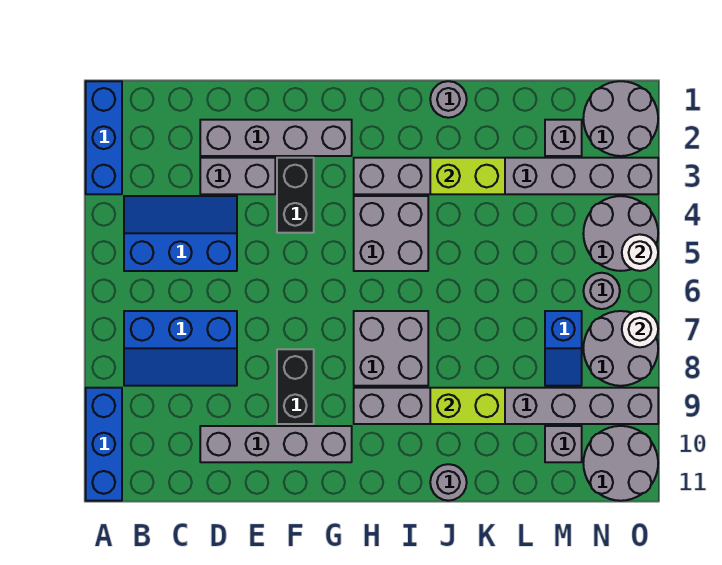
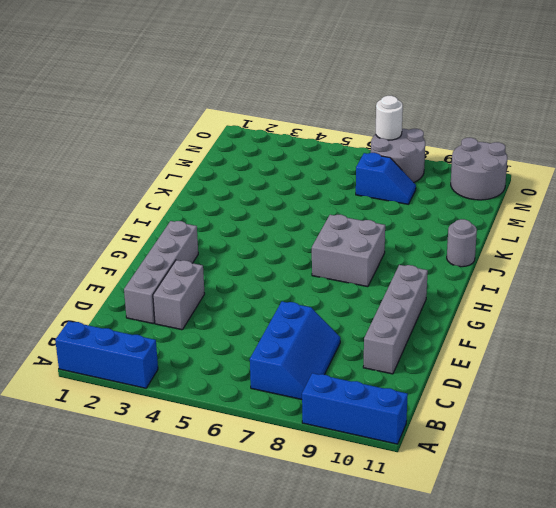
none -> blue slope B4:D5 level 1 top 5
none -> black brick F3:F4 level 1
none -> black brick F8:F9 level 1

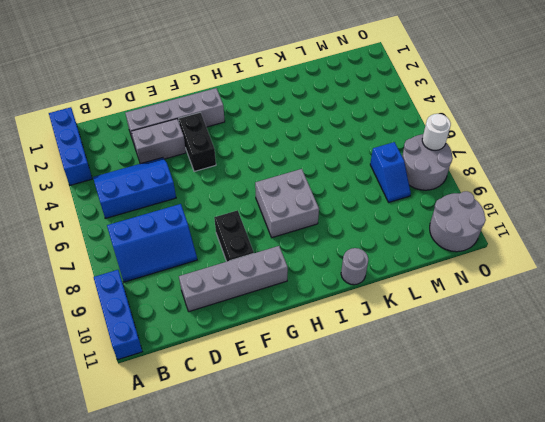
none -> grey brick H3:O3 level 1
none -> grey brick H4:I5 level 1
none -> grey brick H9:O9 level 1

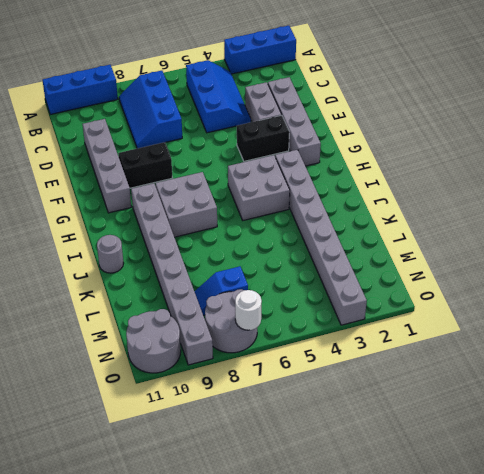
none -> grey round brick J1 level 1
none -> grey brick M2 level 1
none -> grey brick M10 level 1

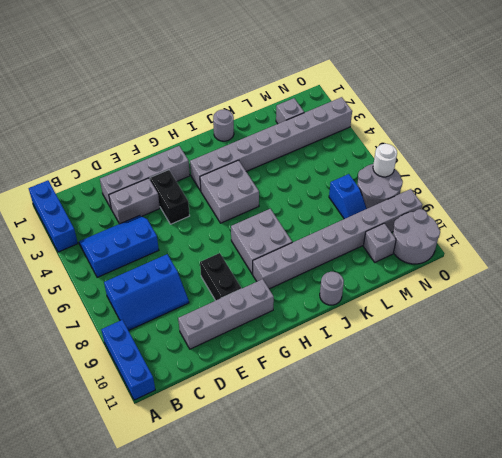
none -> grey round brick N1:O2 level 1
none -> grey round brick N4:O5 level 1
none -> grey round brick N6 level 1

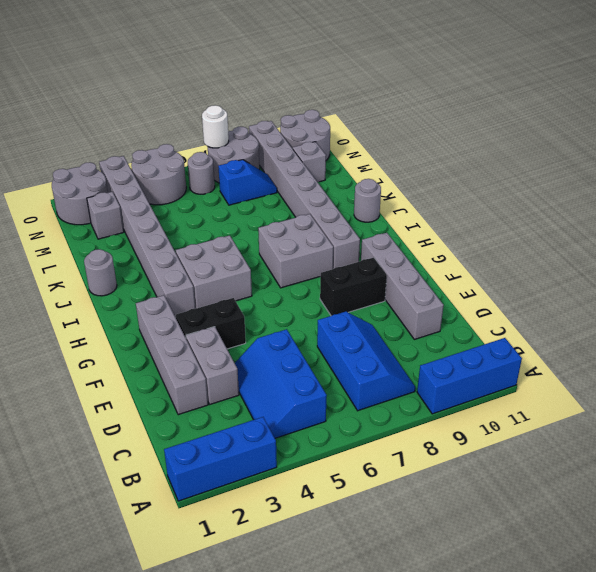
none -> lime brick J3:K3 level 2
none -> lime brick J9:K9 level 2
none -> white round brick O5 level 2

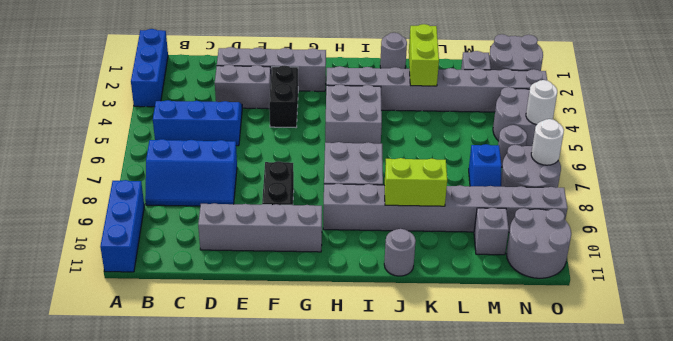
lime brick K2:K3 level 2 -> lime brick J3:K3 level 2

